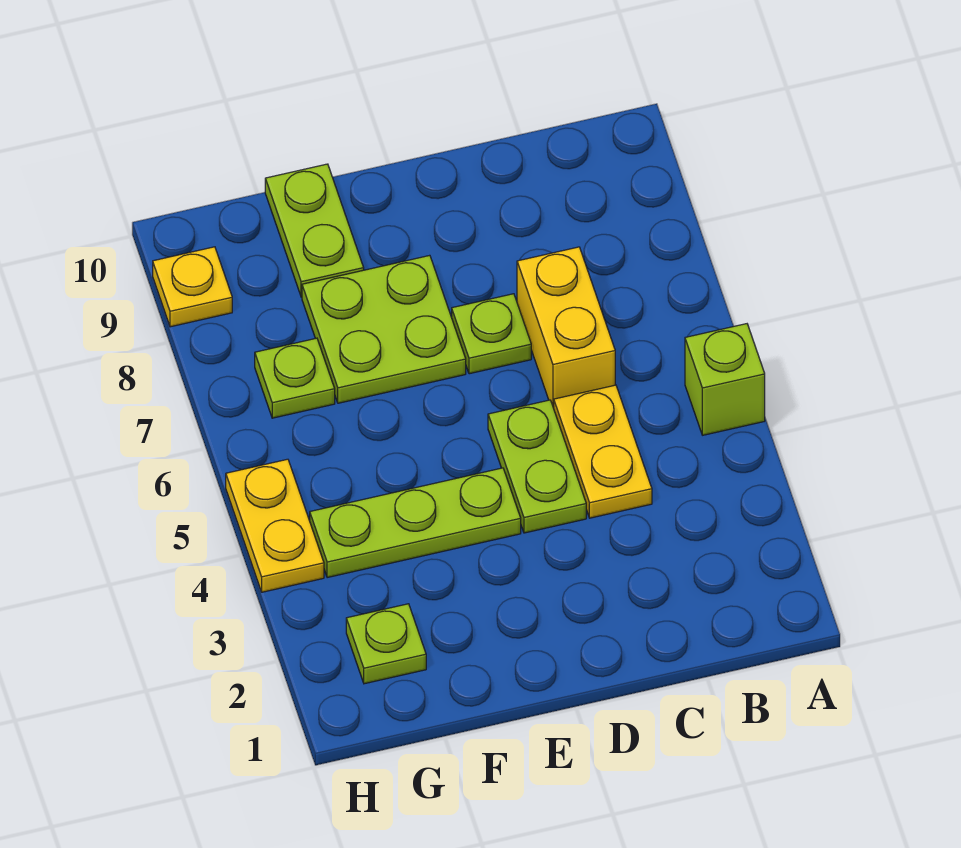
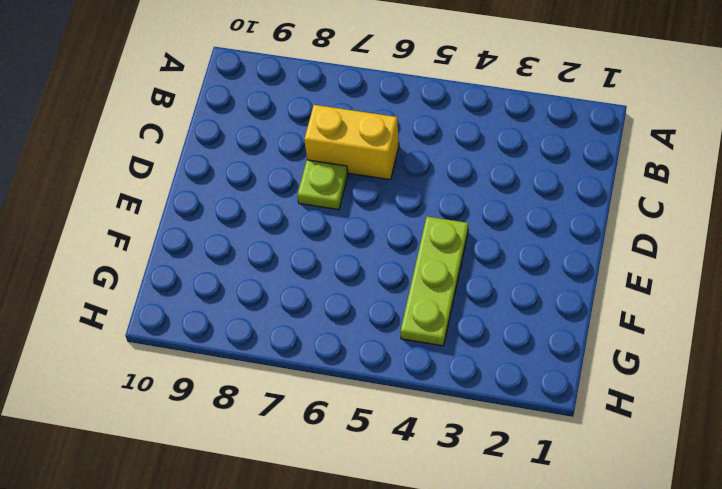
none -> lime brick A5 level 1
none -> yellow plate C4:C5 level 1
none -> lime plate D4:D5 level 1

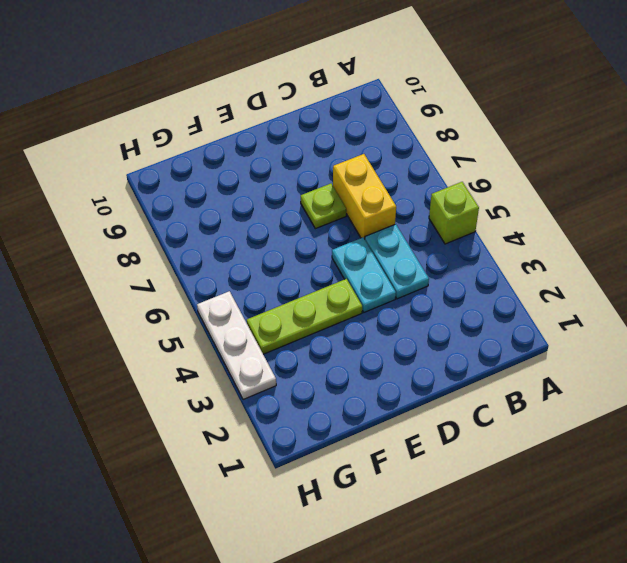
cyan plate C4:C5 level 1 -> yellow plate C4:C5 level 1
cyan plate D4:D5 level 1 -> lime plate D4:D5 level 1
white plate H3:H5 level 1 -> yellow plate H4:H5 level 1
none -> lime plate E7:F8 level 1
none -> lime plate F9:F10 level 1
none -> lime plate G2 level 1

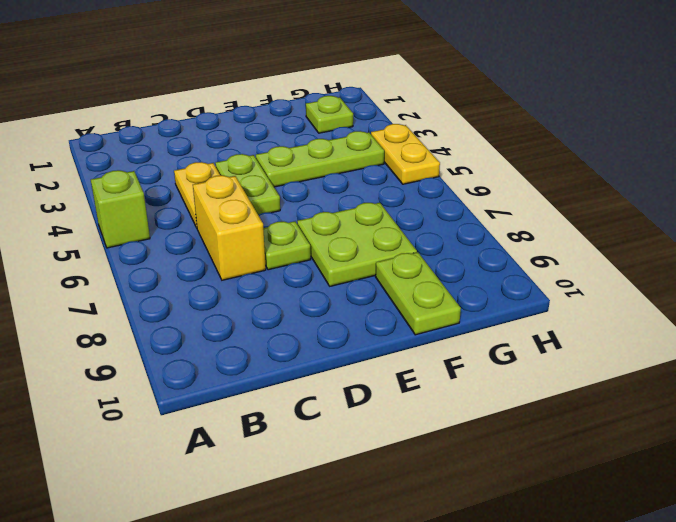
none -> lime plate G7 level 1
none -> yellow plate H9 level 1

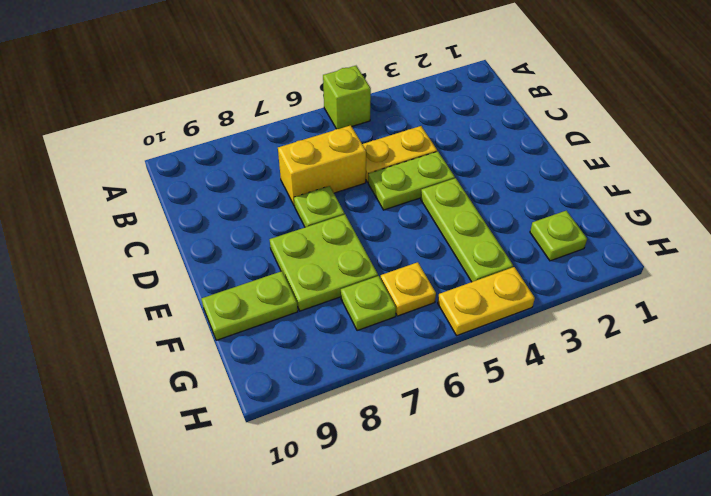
yellow plate G6 level 1 -> yellow plate H9 level 1

